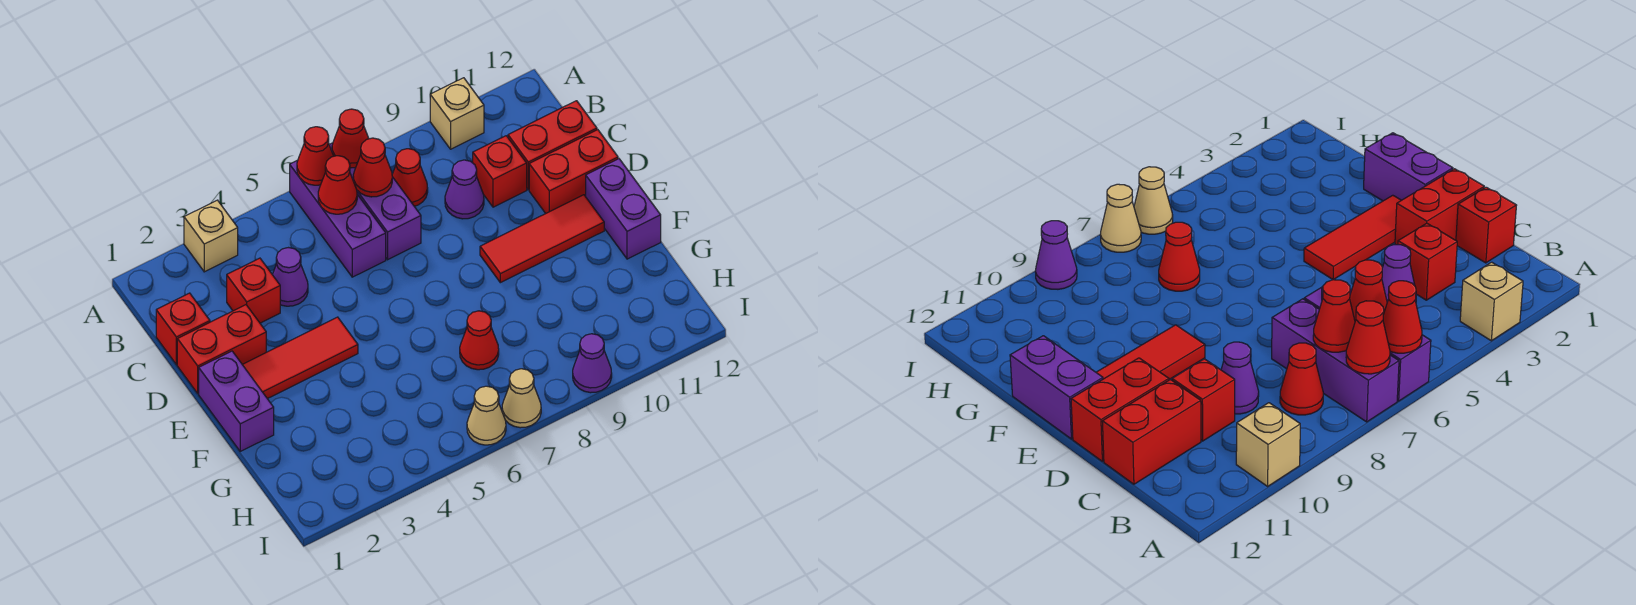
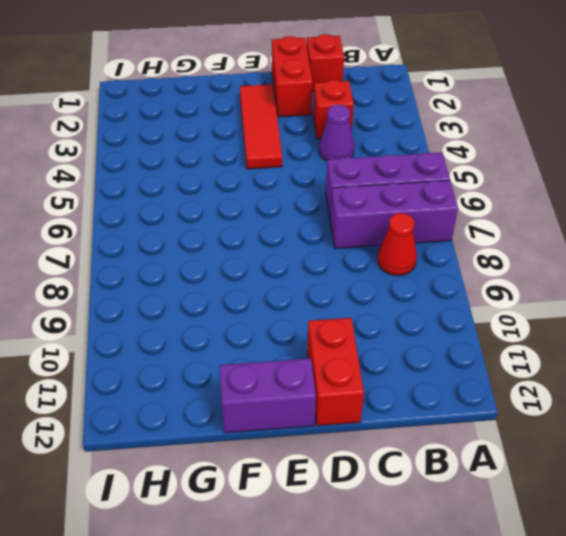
none -> tan brick A3 level 1
none -> tan brick A10 level 1
none -> purple cone C9 level 1

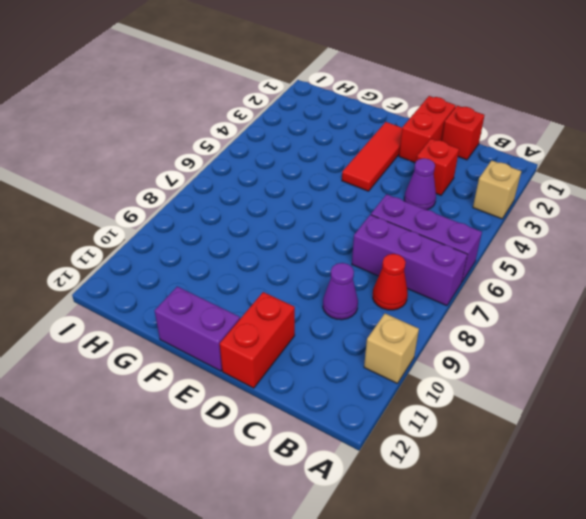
none -> red brick C10 level 1
none -> red brick C11:C12 level 1
none -> purple brick E1:F1 level 1

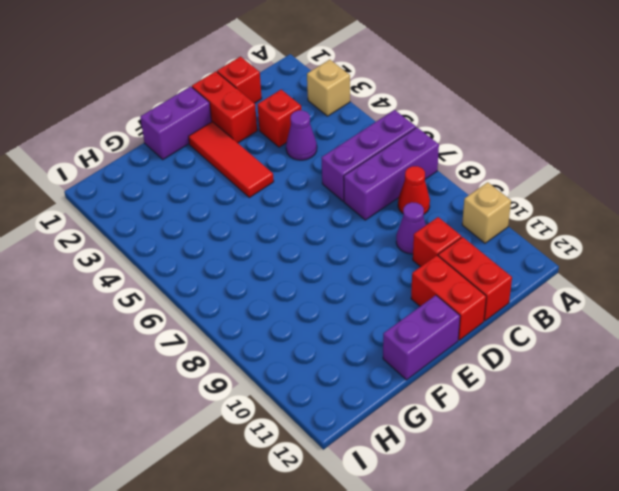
none -> red tile E9:E11 level 1
none -> red cone G7 level 1
none -> tan cone I6 level 1

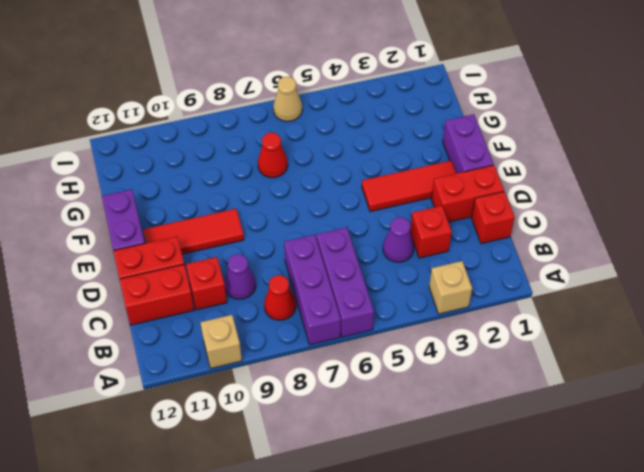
none -> tan cone I7 level 1
none -> purple cone I9 level 1
none -> red cone A6 level 2

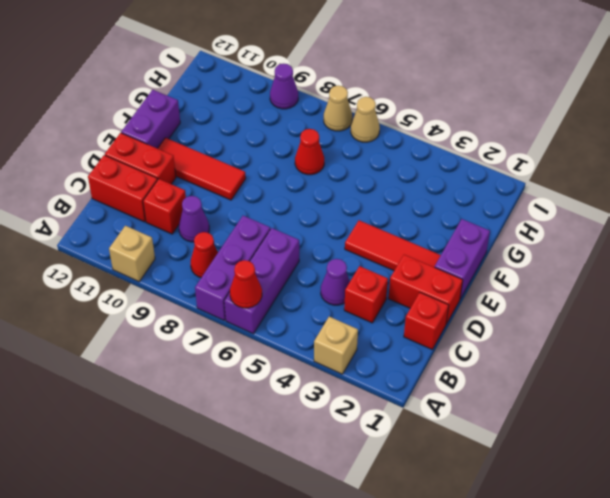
none -> red cone A7 level 2
none -> red cone B6 level 2
none -> red cone B7 level 2

